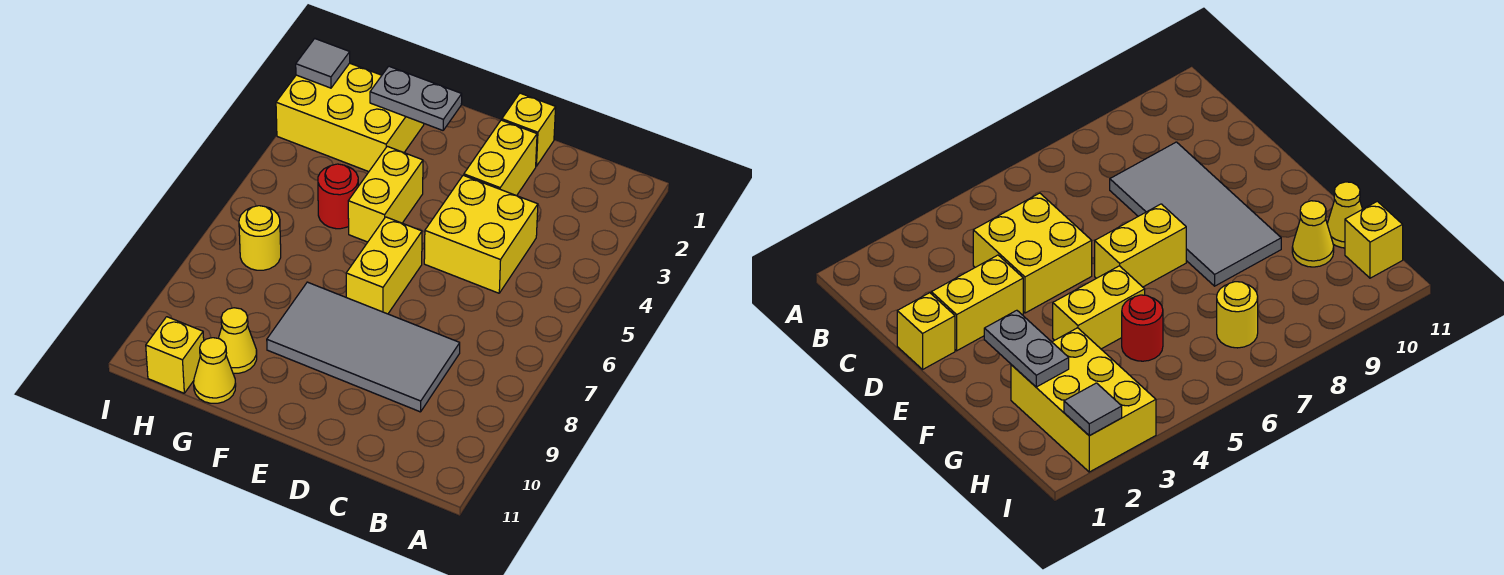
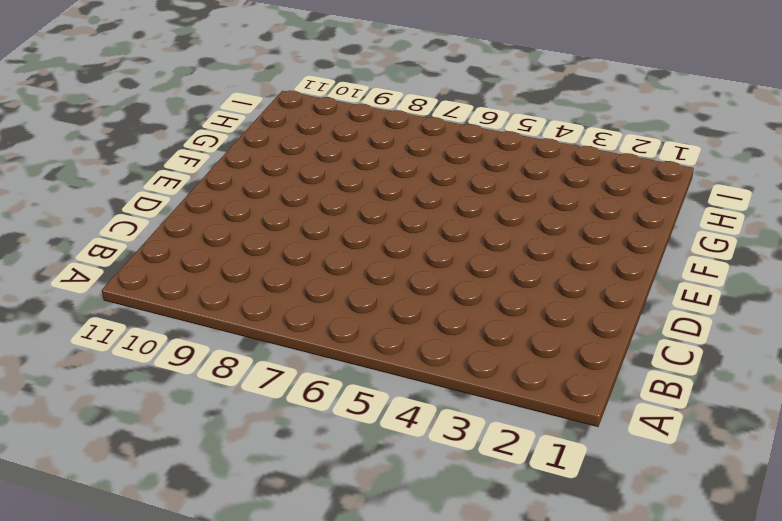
none -> yellow brick C4:D5 level 1
none -> grey tile C8:F9 level 1
none -> yellow brick D1 level 1

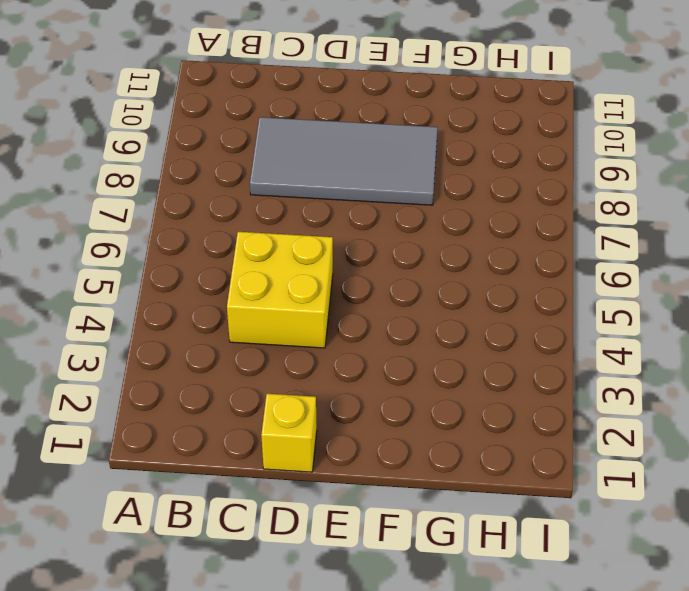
none -> yellow brick D2:D3 level 1
none -> yellow brick E6:E7 level 1
none -> yellow brick F4:F5 level 1

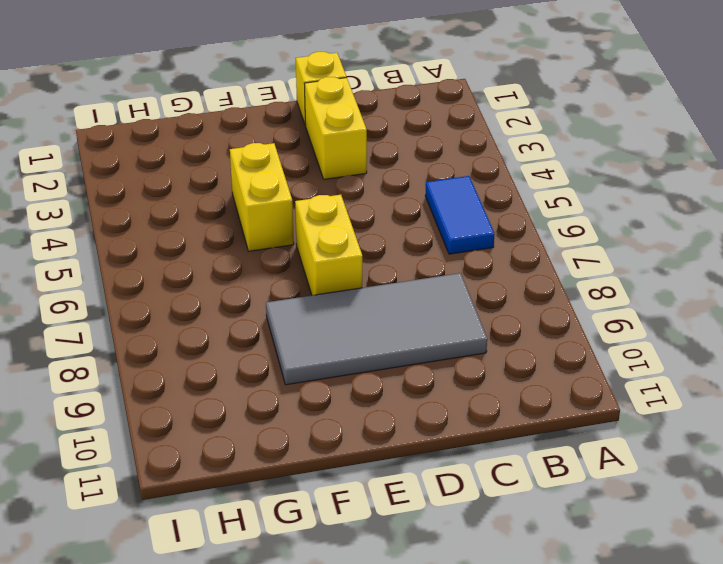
blue tile B5:B6 level 1 -> none
none -> yellow brick C4:D5 level 1
none -> yellow brick G2:I3 level 1
none -> red round brick G5 level 1

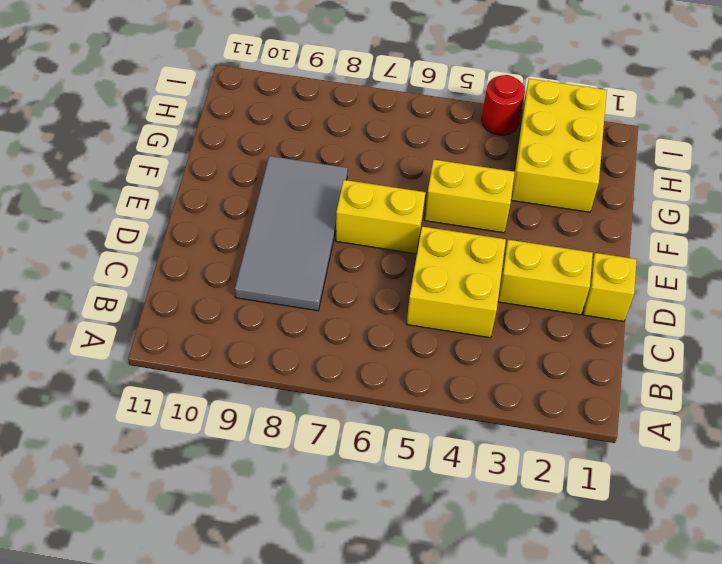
red round brick I4 level 1 -> red round brick G5 level 1
none -> yellow cone G10 level 1
none -> yellow cone G11 level 1
none -> yellow round brick H7 level 1

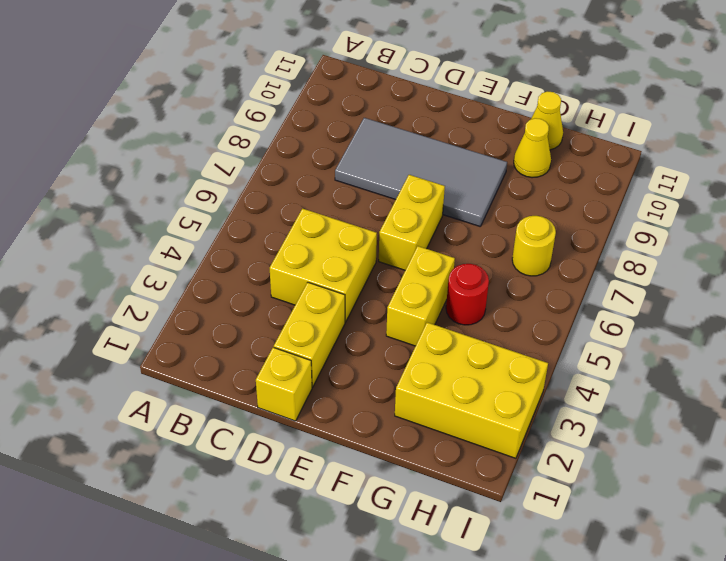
none -> yellow brick H11 level 1
none -> grey plate F2:G2 level 2
none -> grey tile I2 level 2

